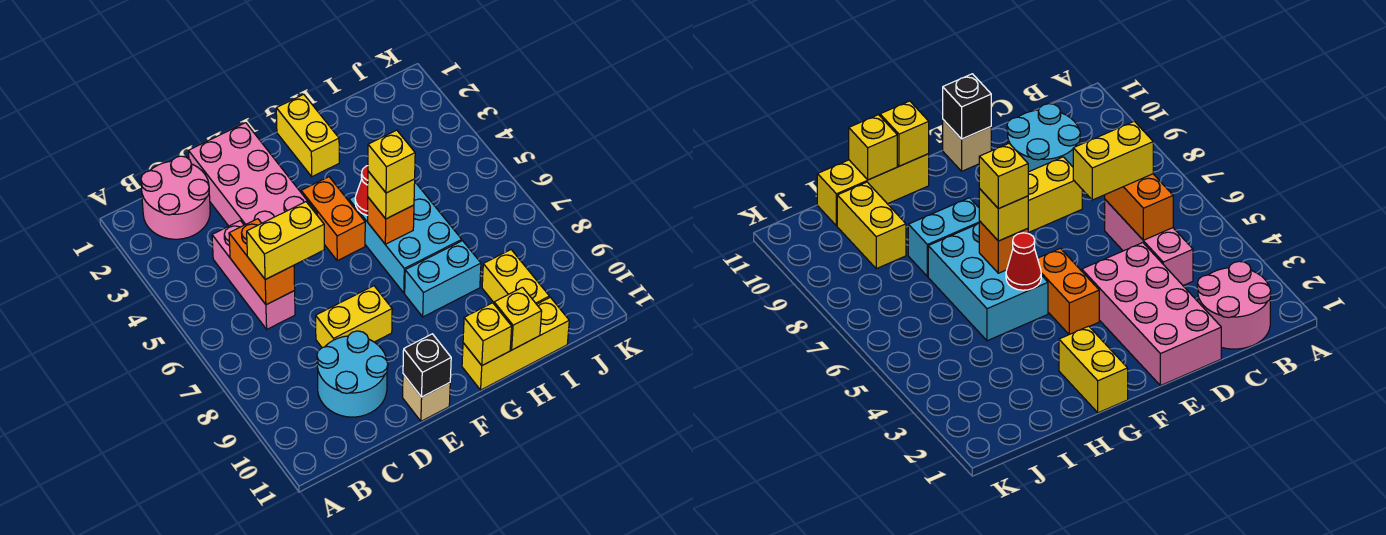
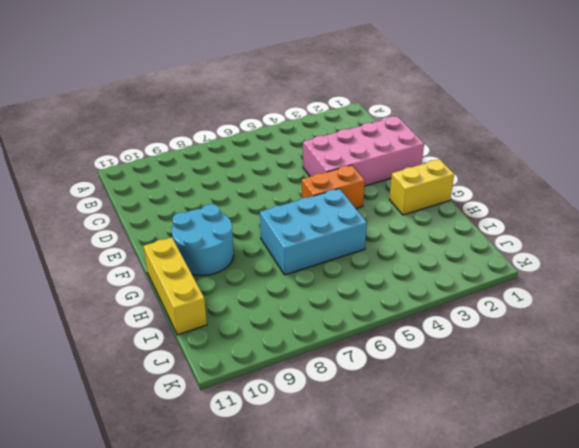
cyan round brick F9:G10 level 1 -> cyan round brick C9:D10 level 1
none -> pink round brick B1:C2 level 1
none -> pink brick C4:C6 level 1
none -> yellow brick D8:E8 level 1

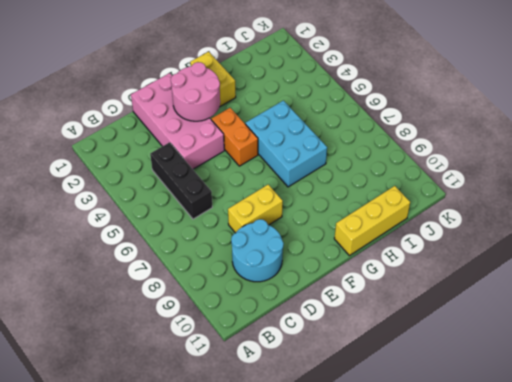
black brick C4:C6 level 1 -> pink brick C4:C6 level 1
pink round brick E2:F3 level 2 -> pink round brick B1:C2 level 1
none -> tan brick E11 level 1
none -> cyan brick G8:H8 level 1
none -> yellow brick I9:I10 level 1

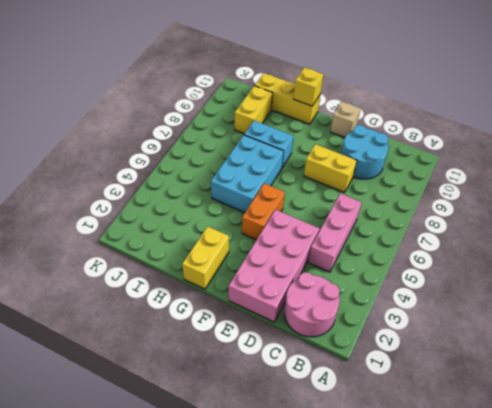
none -> orange brick C5:C6 level 2
none -> black brick E11 level 2
none -> red cone G5 level 2

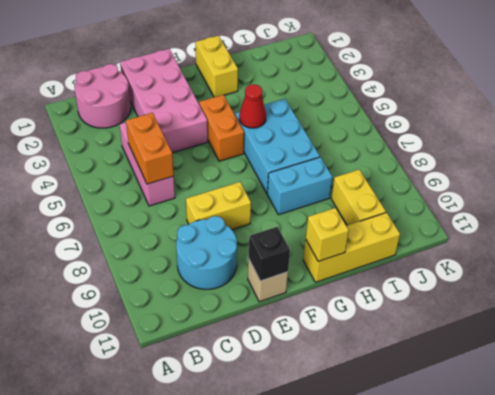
none -> orange brick G6 level 2
none -> yellow brick H11 level 2
none -> yellow brick C6:D6 level 3

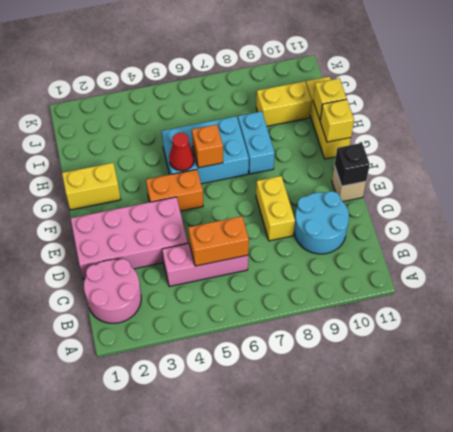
none -> yellow brick C6:D6 level 3
none -> yellow brick G6 level 3
none -> yellow brick G6 level 4

